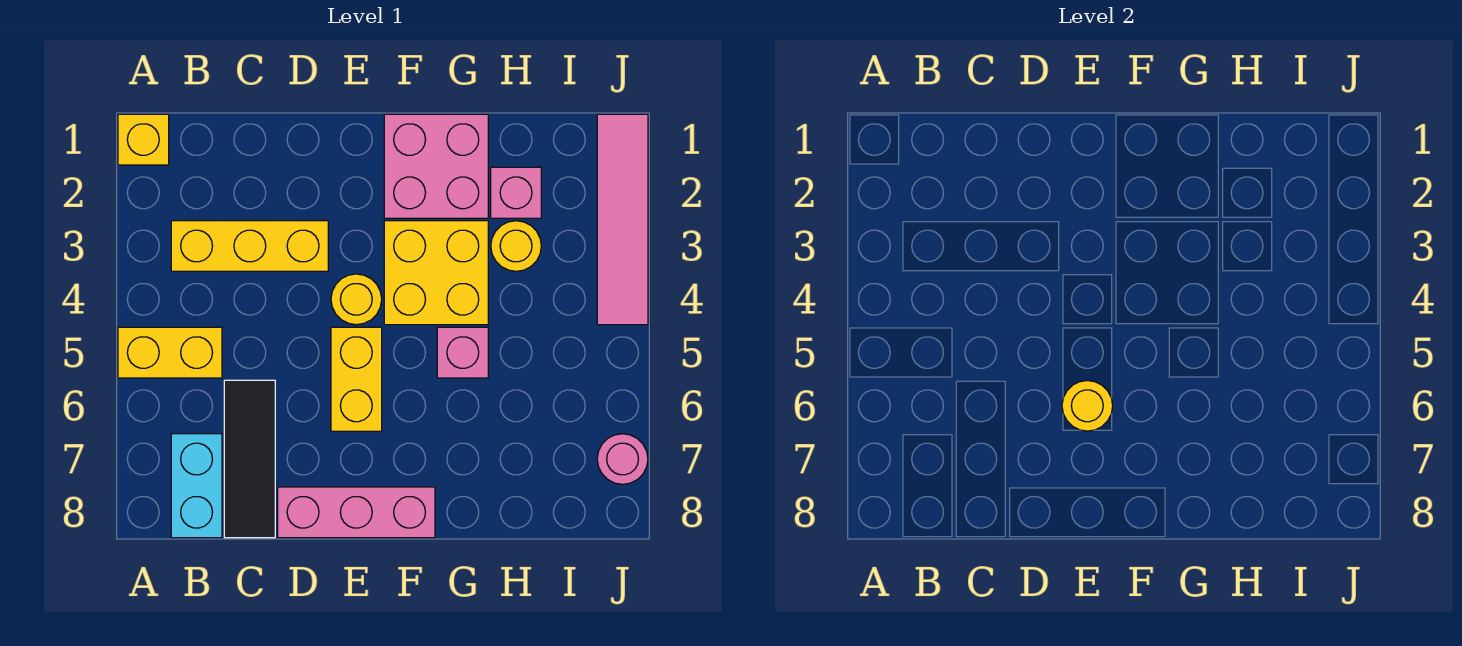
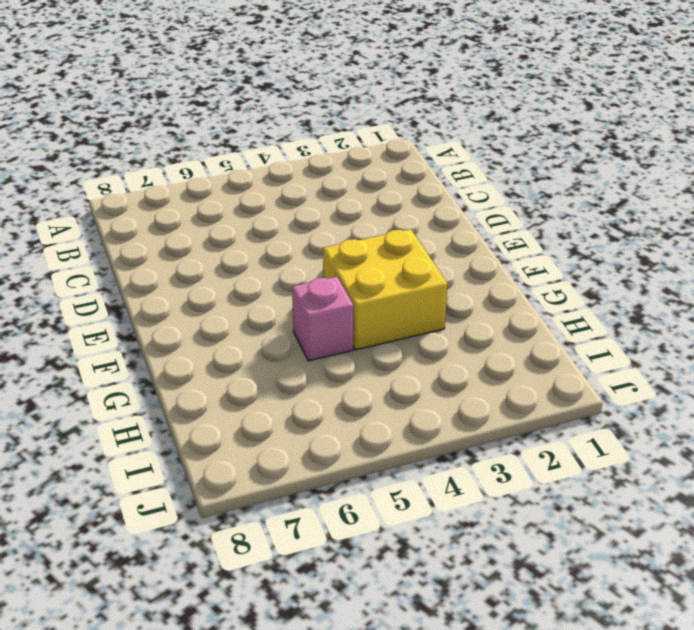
none -> yellow brick A1 level 1
none -> yellow brick A5:B5 level 1
none -> yellow brick B3:D3 level 1

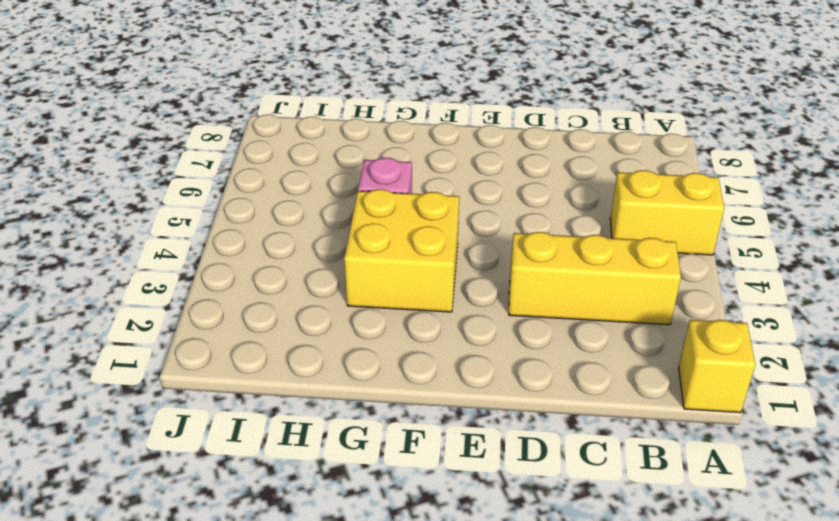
none -> cyan brick B7:B8 level 1
none -> black tile C6:C8 level 1
none -> pink brick D8:F8 level 1

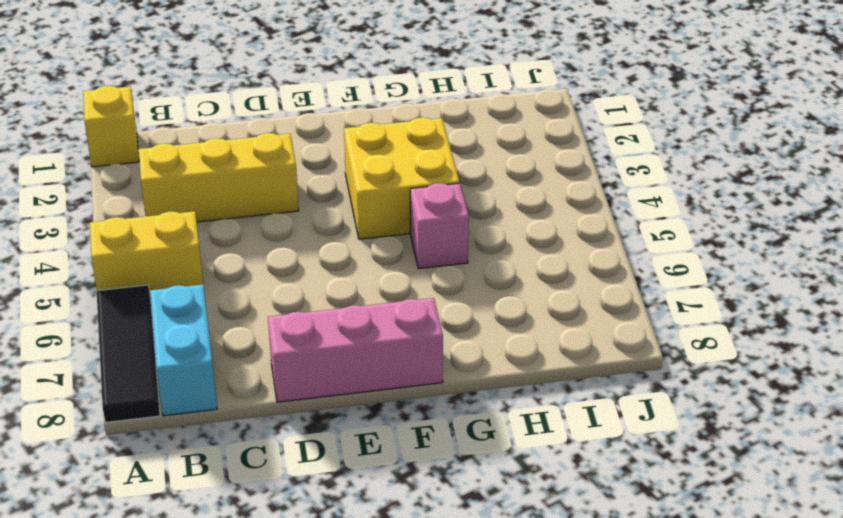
black tile A6:A8 level 1 -> black tile C6:C8 level 1
none -> yellow round brick E4 level 1
none -> yellow brick E5:E6 level 1
none -> pink brick F1:G2 level 1

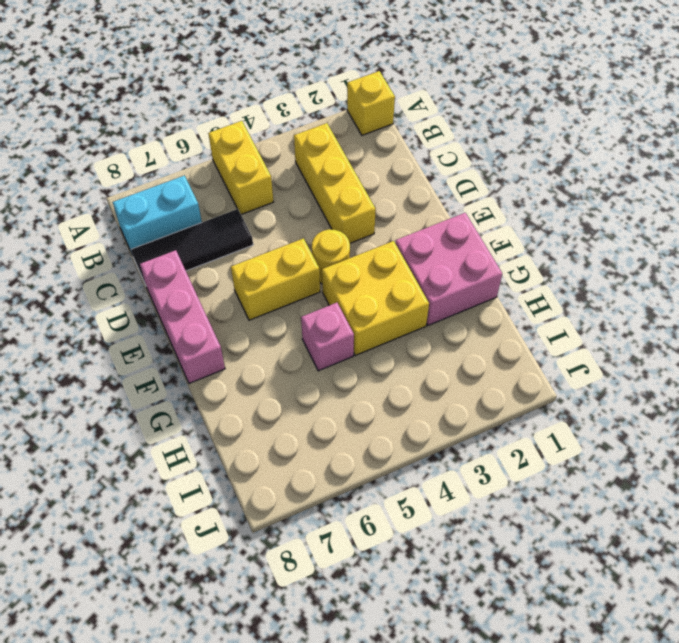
none -> pink brick H2 level 1
none -> yellow round brick H3 level 1
none -> pink tile J1:J4 level 1

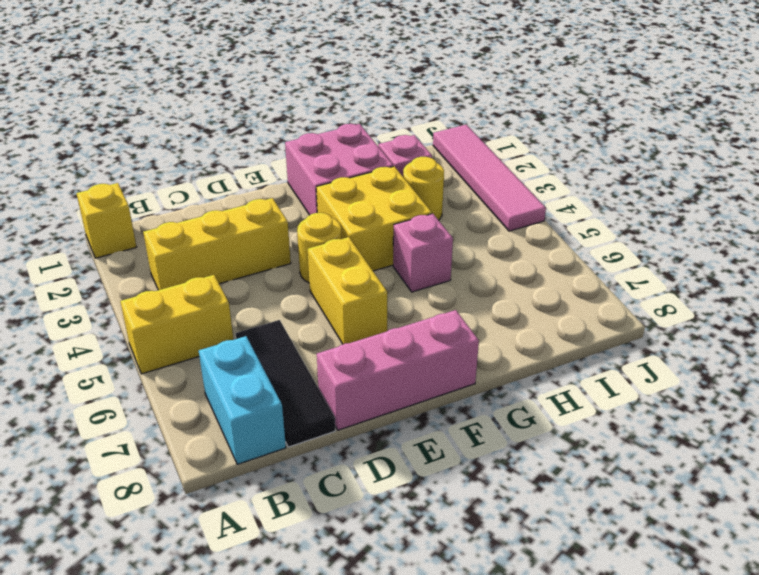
none -> pink round brick J7 level 1
none -> yellow round brick E6 level 2

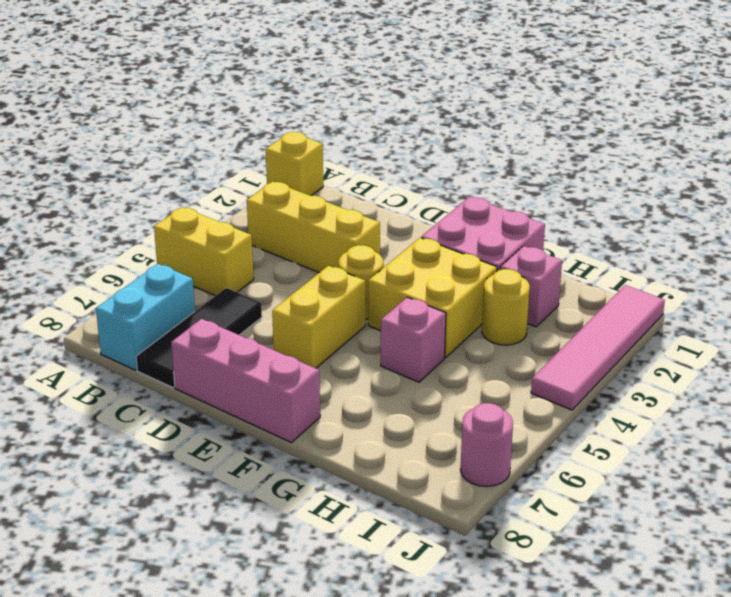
none -> yellow round brick E6 level 2

